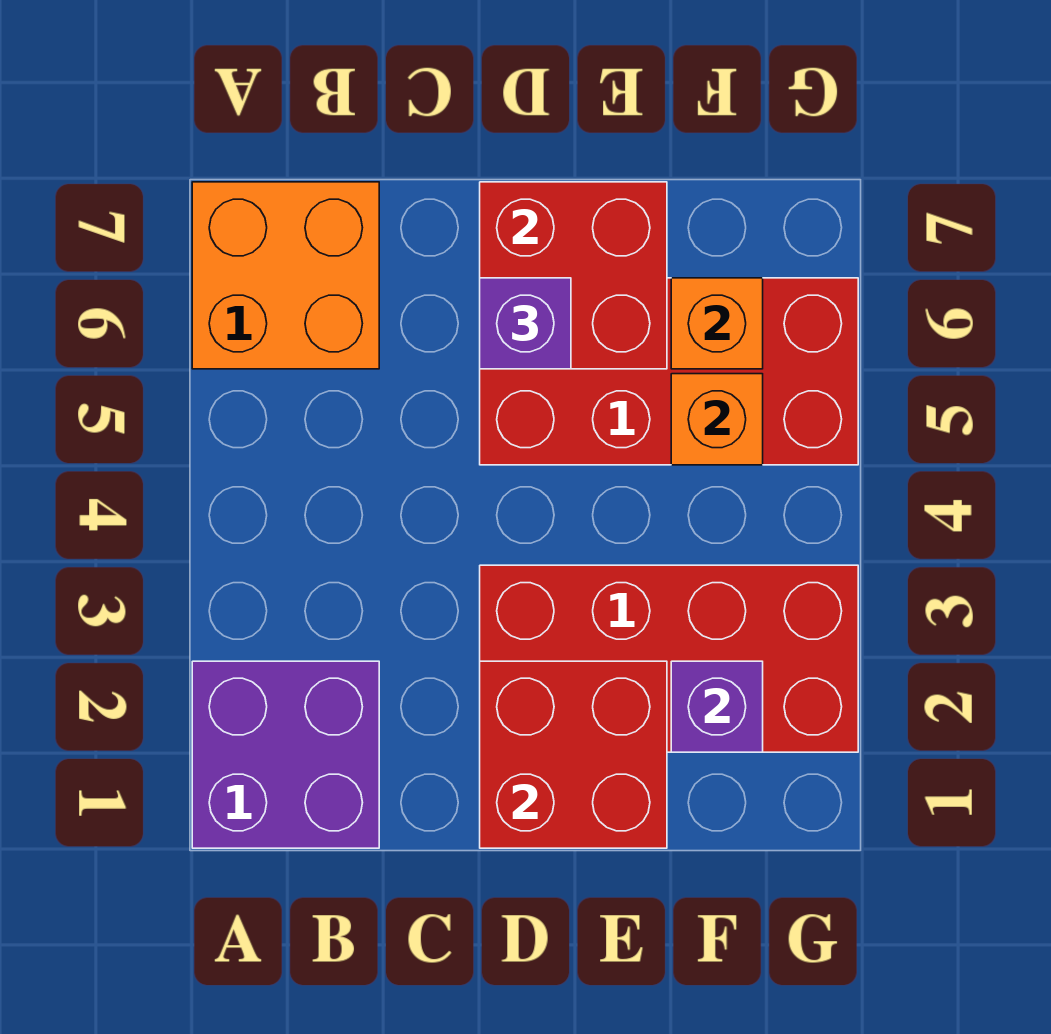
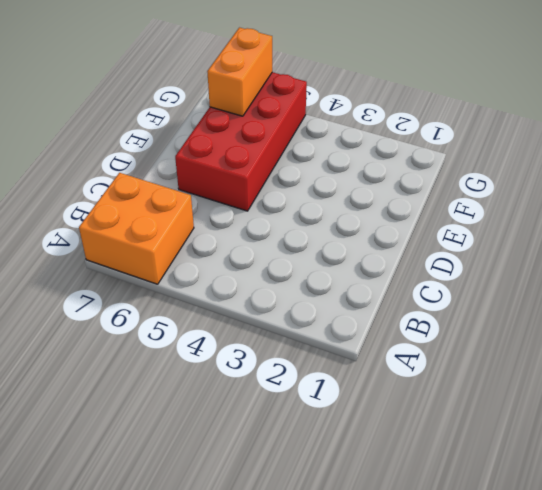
orange brick F6:G6 level 2 -> orange brick F6 level 2
none -> purple brick A1:B2 level 1
none -> red brick D2:G3 level 1

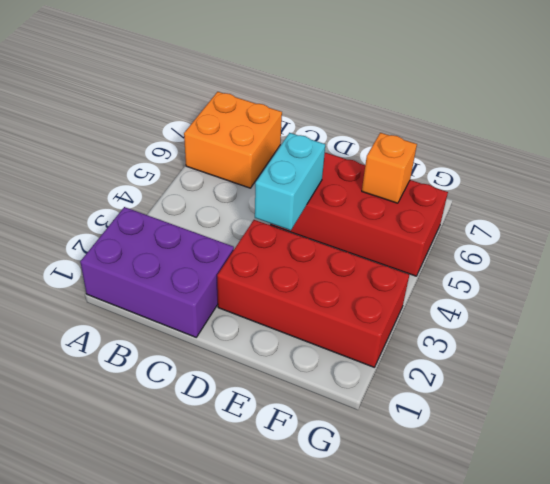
purple brick A1:C2 level 1 -> purple brick A1:B2 level 1
cyan brick D4:D5 level 2 -> none
none -> red brick D1:E2 level 2
none -> red brick D6:E7 level 2

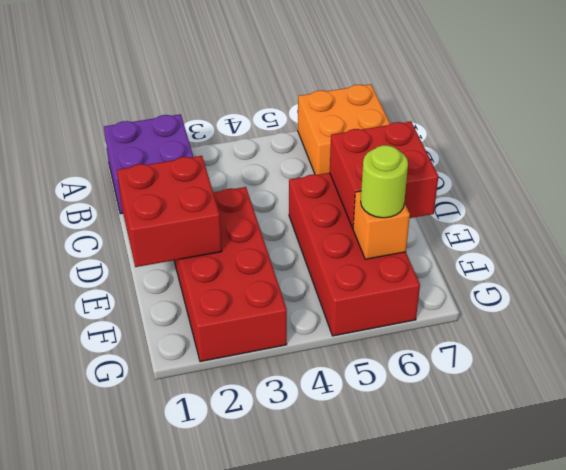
lime round brick F6 level 3 -> none
none -> purple brick F2 level 2
none -> orange brick F5 level 2

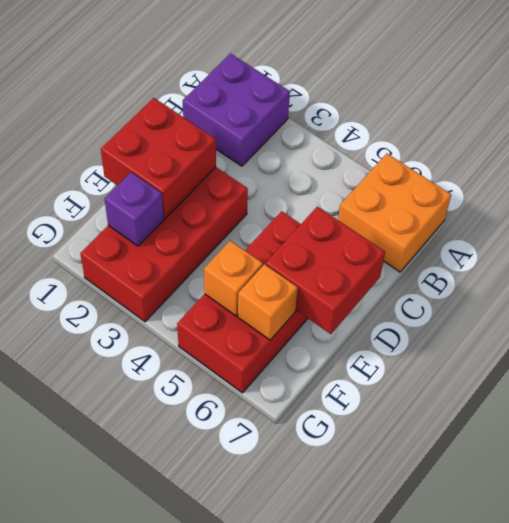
none -> purple brick D6 level 3

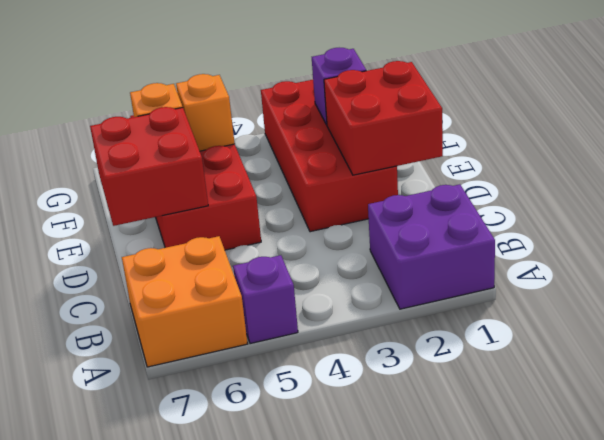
purple brick A5 level 1 -> purple brick D6 level 3

